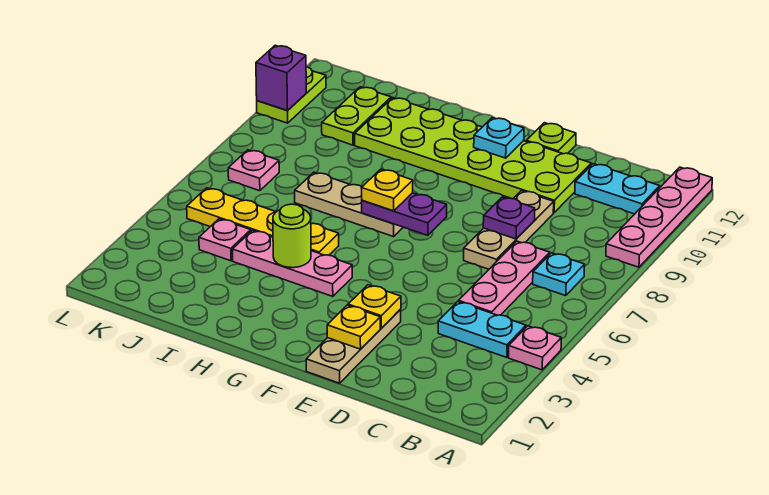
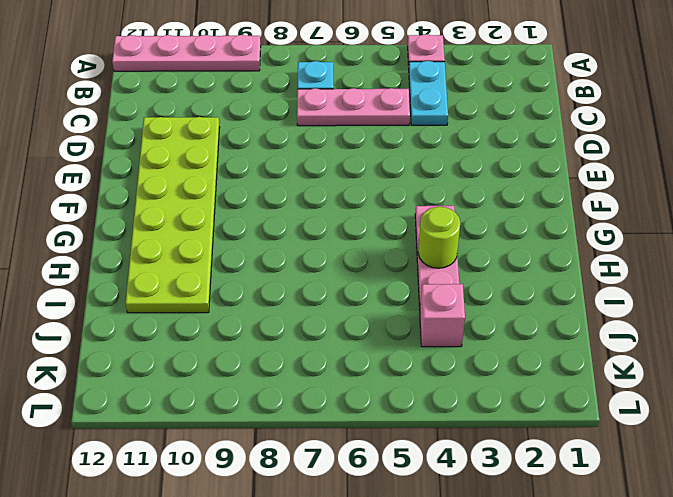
pink brick J4 level 1 -> pink plate J4 level 1
none -> cyan plate B11:C11 level 1
none -> tan plate D7:D9 level 1
none -> tan plate E1:E3 level 1

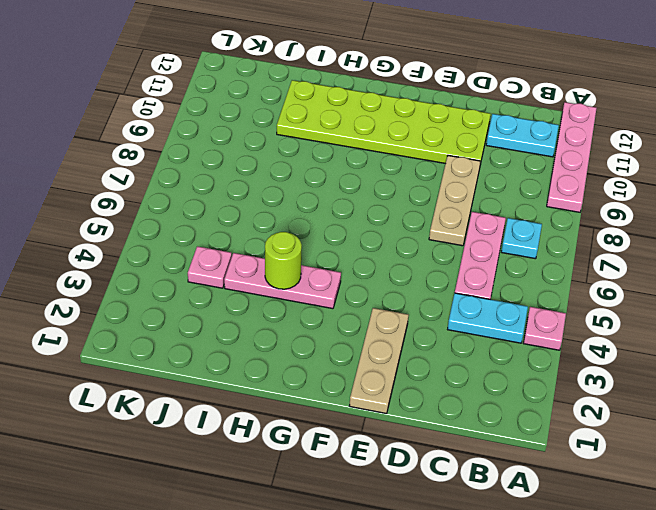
none -> lime plate E12 level 1
none -> tan plate G7:I7 level 1
none -> yellow plate H5:K5 level 1

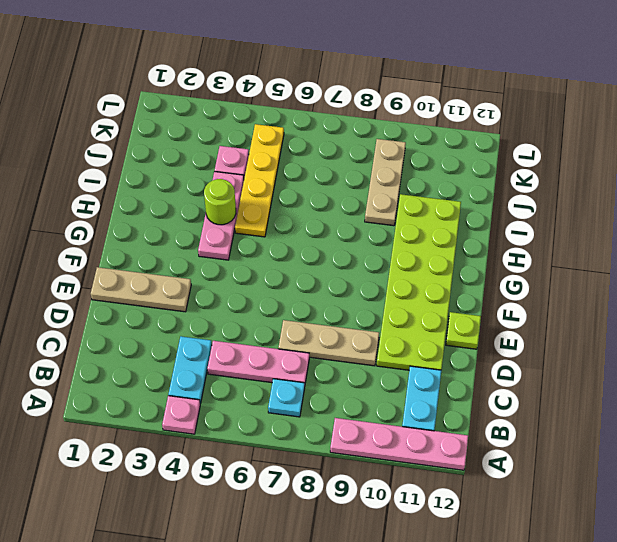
tan plate I9:K9 level 1 -> tan plate G7:I7 level 1
none -> lime plate J10:J11 level 1
none -> pink plate K7 level 1
none -> lime plate L10:L11 level 1

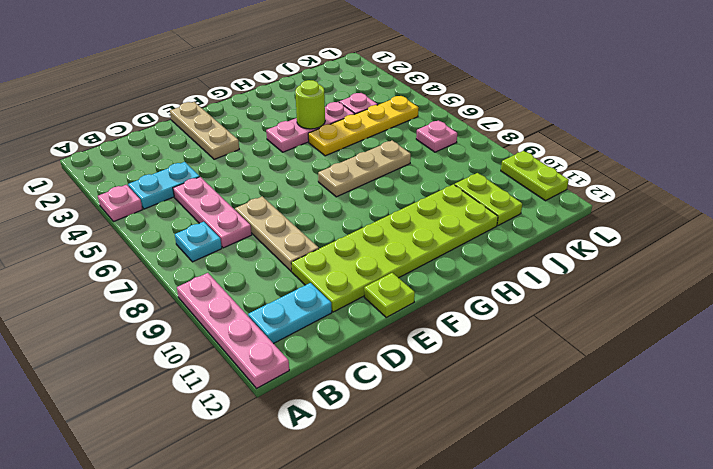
none -> purple plate D8 level 2
none -> yellow plate E2 level 2
none -> yellow plate E3 level 2

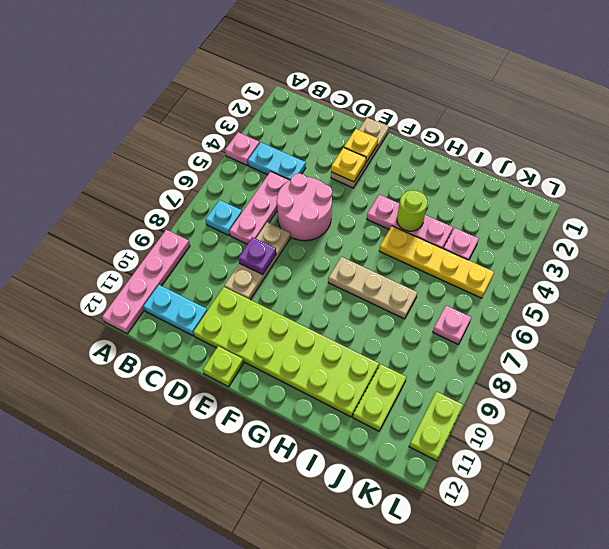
pink round brick D5:E6 level 1 -> none
none -> purple plate F7:G7 level 2
none -> cyan plate F11 level 2
none -> purple brick L10 level 2

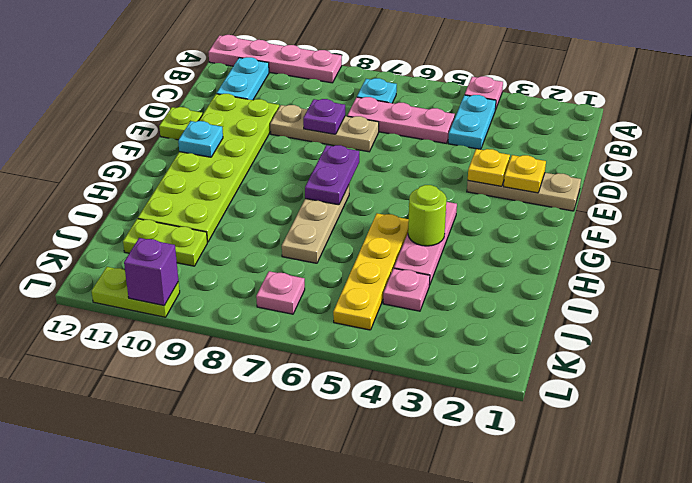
none -> yellow plate G7 level 3

